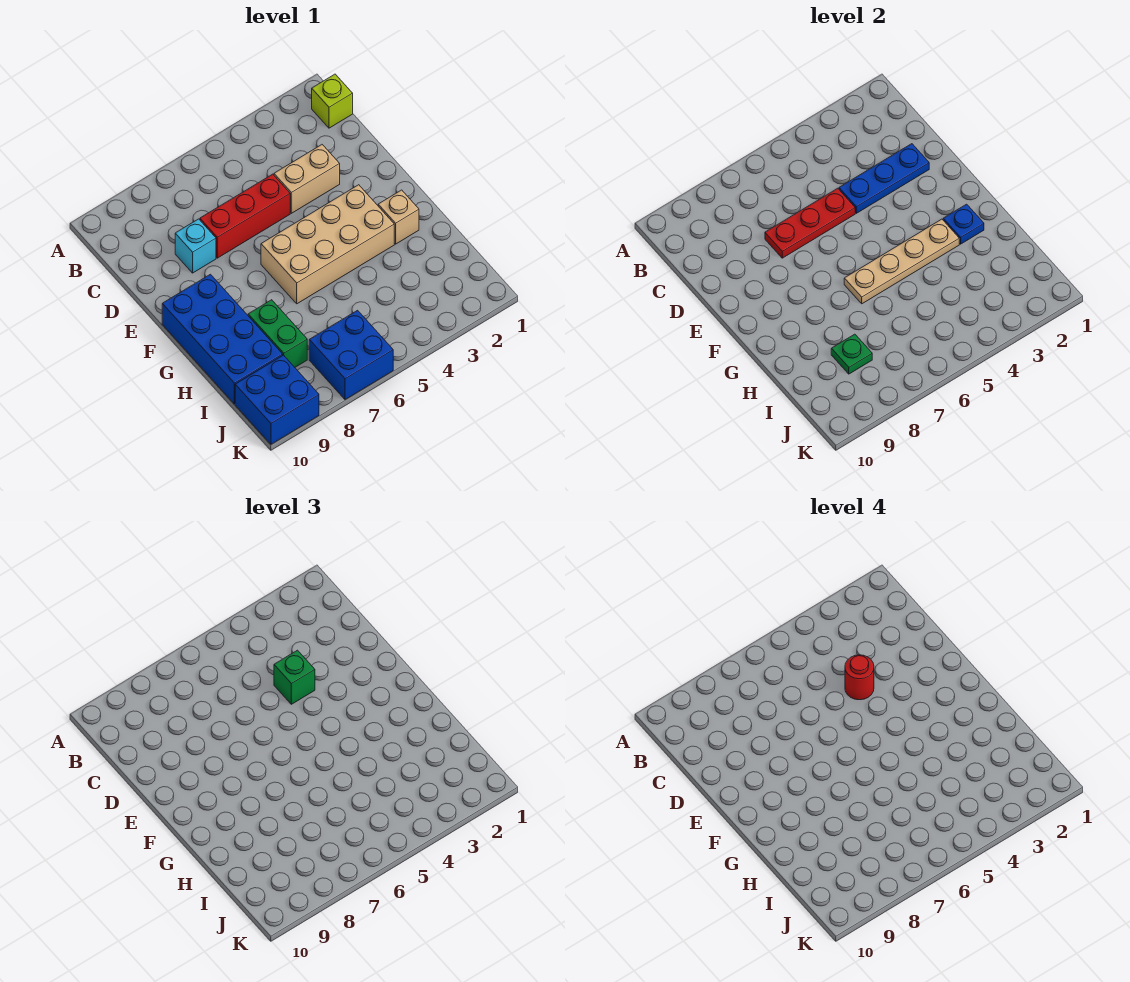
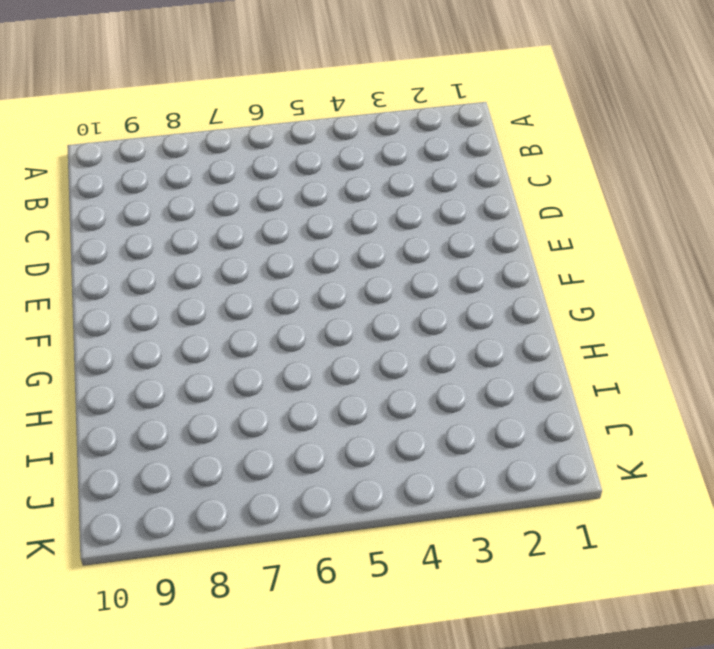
none -> lime brick B1 level 1
none -> tan brick D3:D4 level 1
none -> red brick D5:D7 level 1

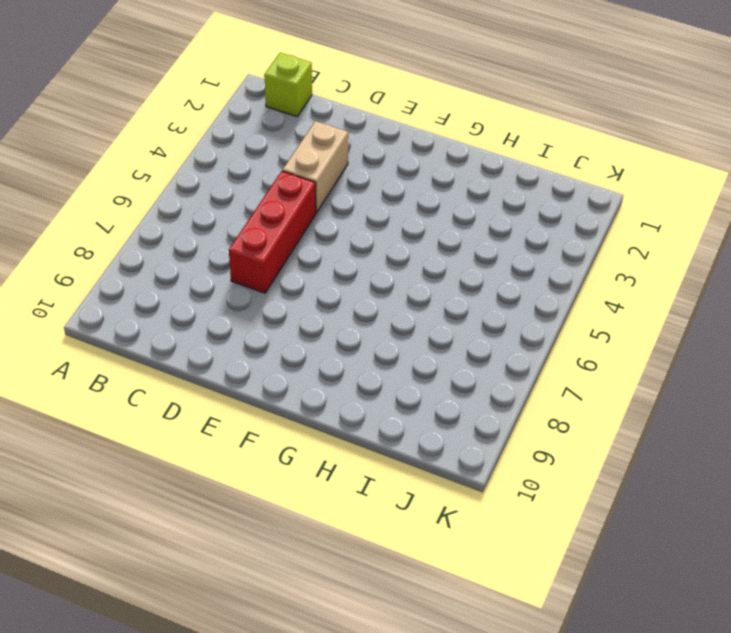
none -> cyan brick D8 level 1
none -> tan brick F3:G6 level 1
none -> blue brick F9:I10 level 1

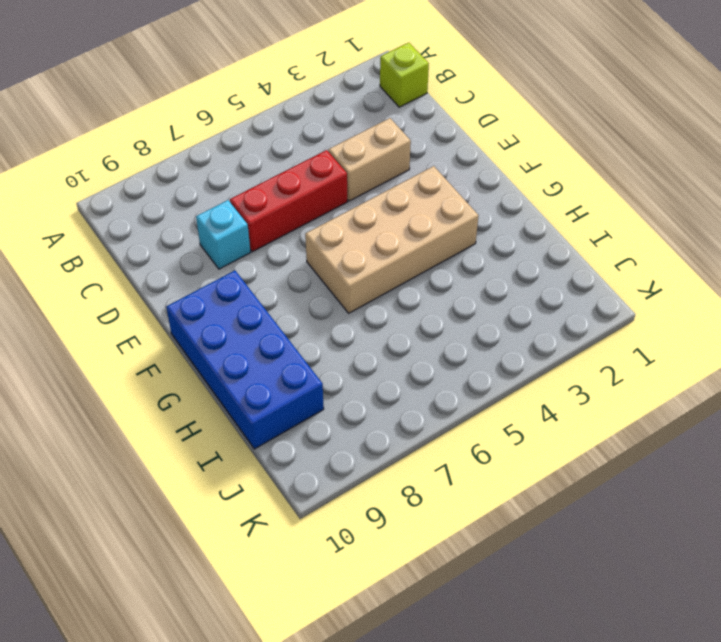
none -> tan brick G2 level 1
none -> green brick H8:I8 level 1
none -> blue brick J6:K7 level 1

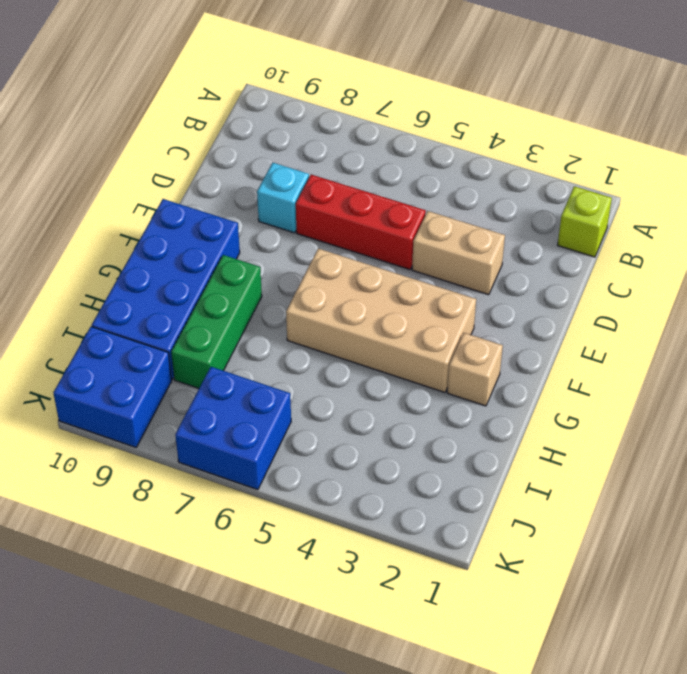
green brick G8:I8 level 1 -> green brick H8:I8 level 1
none -> blue plate D2:D4 level 2
none -> red plate D5:D7 level 2
none -> blue plate G2 level 2

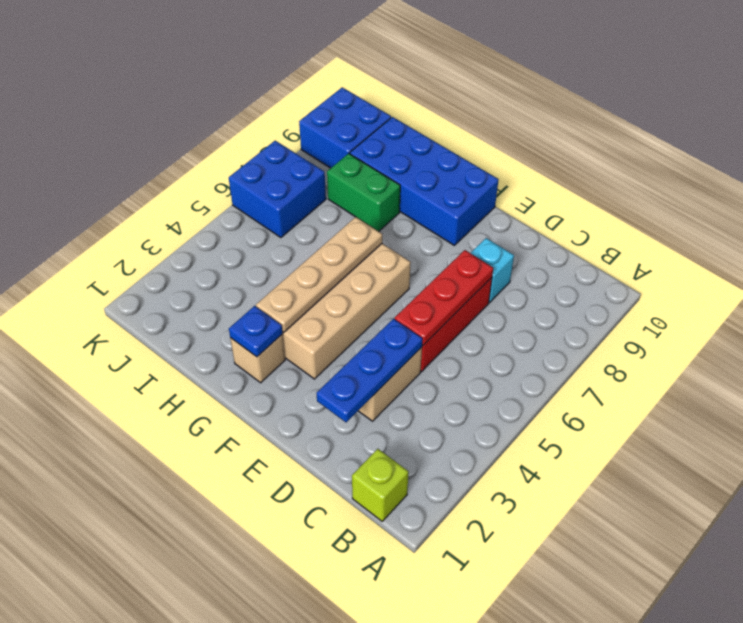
none -> green plate I8 level 2
none -> green brick D4 level 3
none -> red round brick D4 level 4

